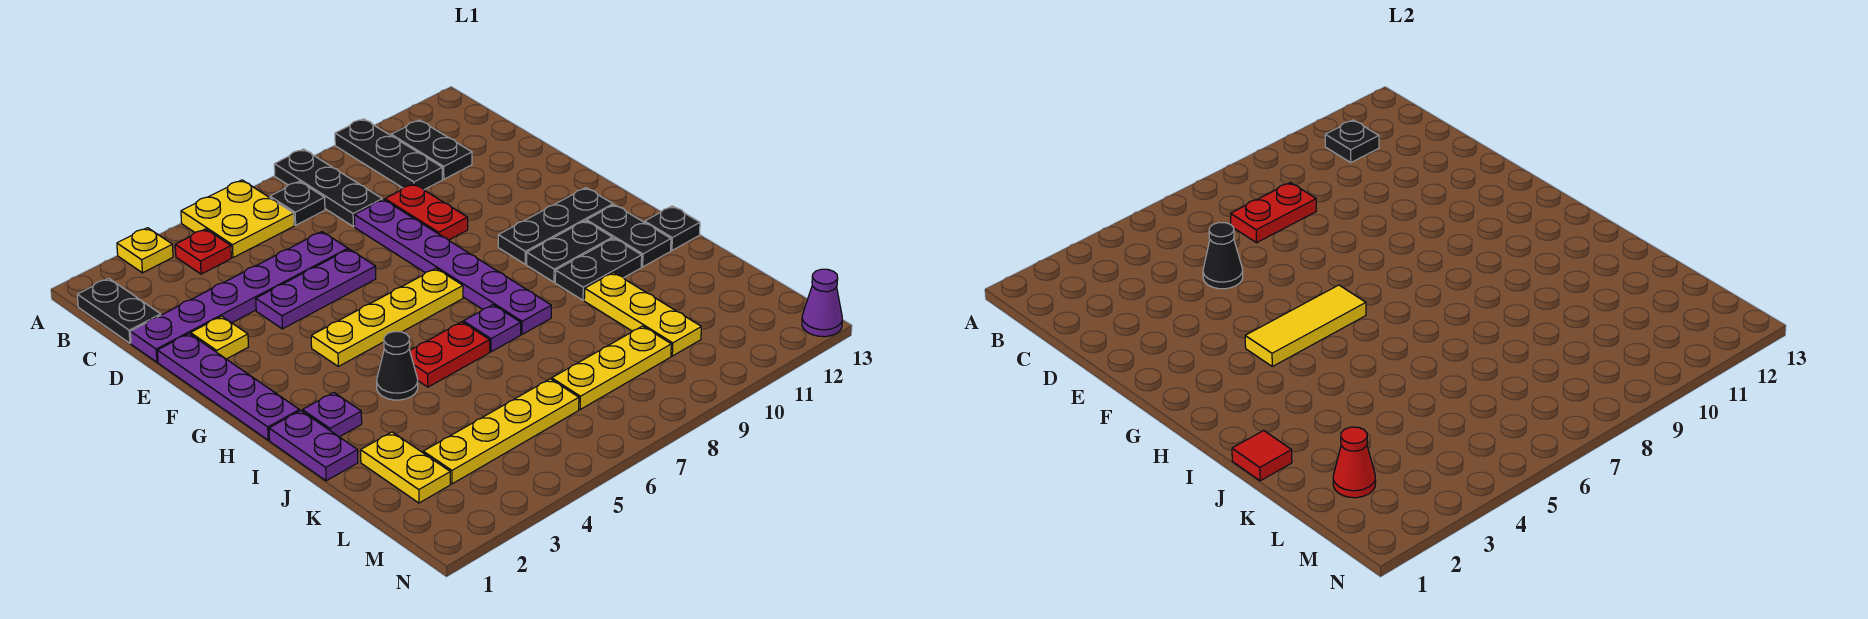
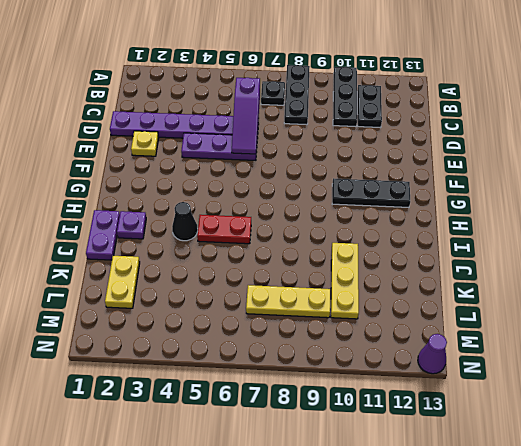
purple slope C6:E6 level 2 top C -> none
none -> yellow plate A3 level 1
none -> yellow plate A5:B6 level 1
none -> black plate B1:C1 level 1
none -> red plate B4 level 1

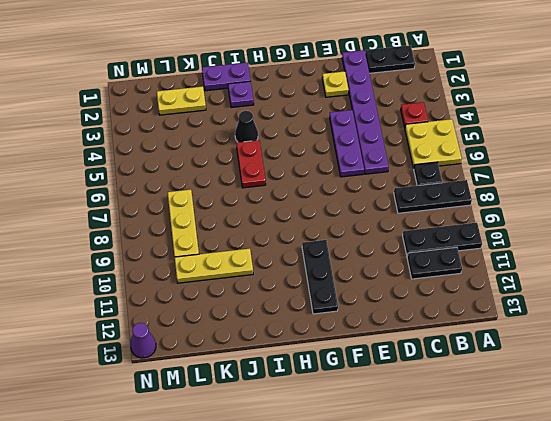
none -> yellow plate A3 level 1
none -> purple plate D8:I8 level 1
none -> red plate D9:E9 level 1
none -> purple plate E1:H1 level 1

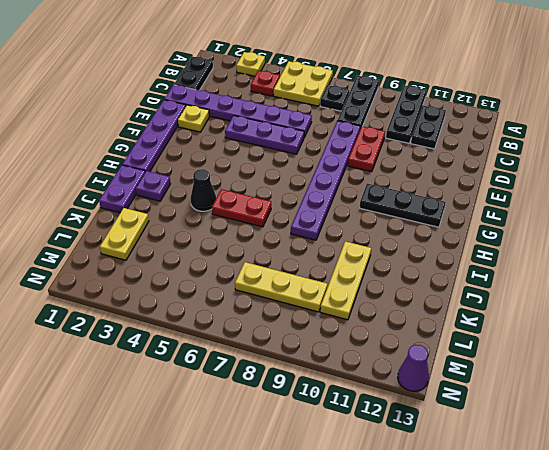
none -> yellow plate G4:G7 level 1
none -> black plate H10:H11 level 1
none -> black plate H12:I12 level 1
none -> purple plate I7 level 1

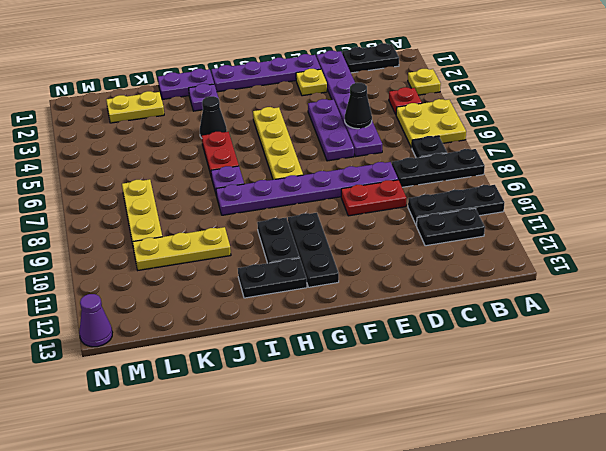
none -> black plate I10:I11 level 1
none -> black plate I13 level 1
none -> yellow plate L3:L6 level 1
none -> black plate B11 level 2

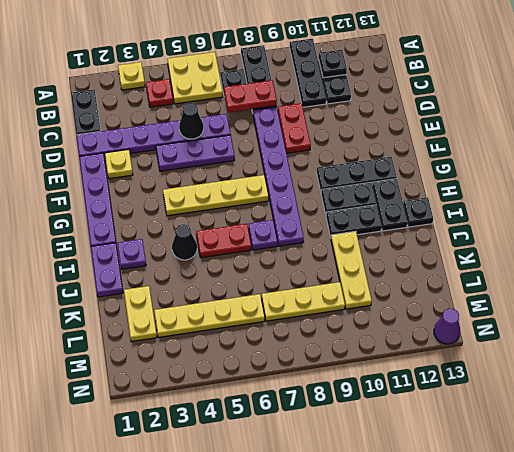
none -> yellow tile G4:G6 level 2
none -> red tile J1 level 2
none -> red cone L2 level 2

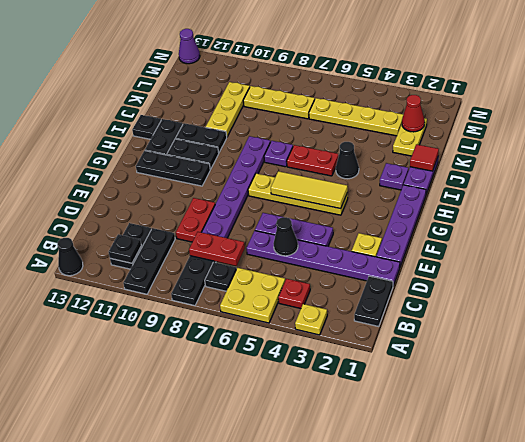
black cone A13 level 1 -> none

